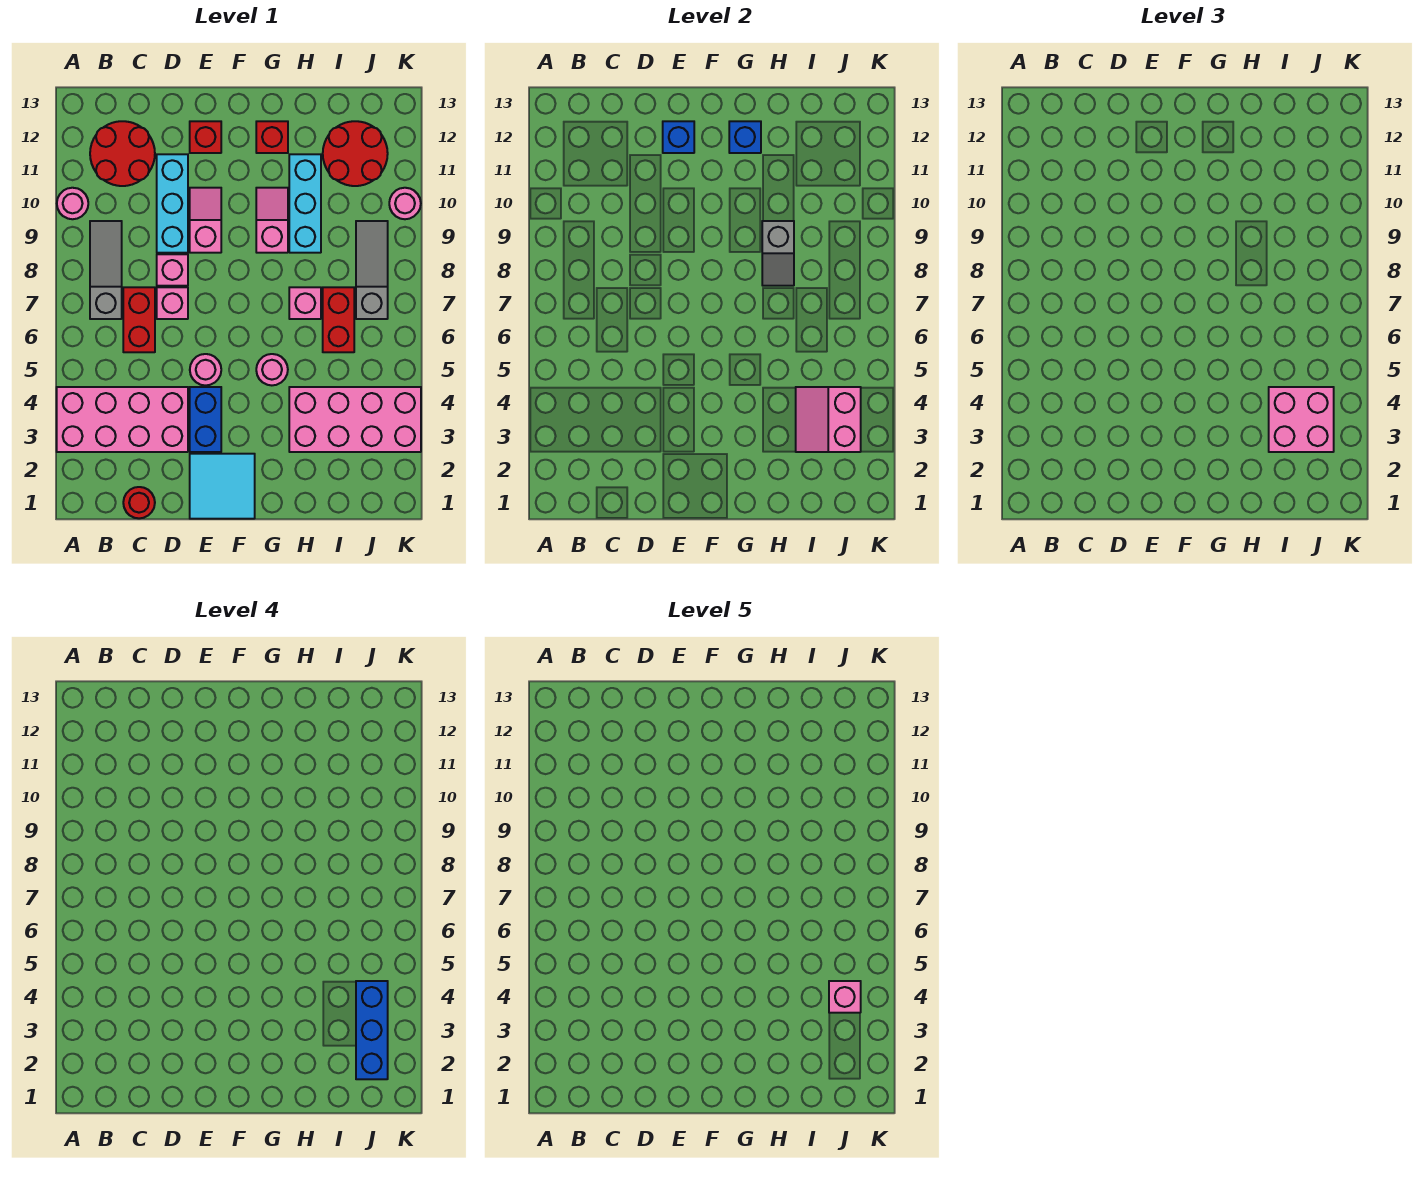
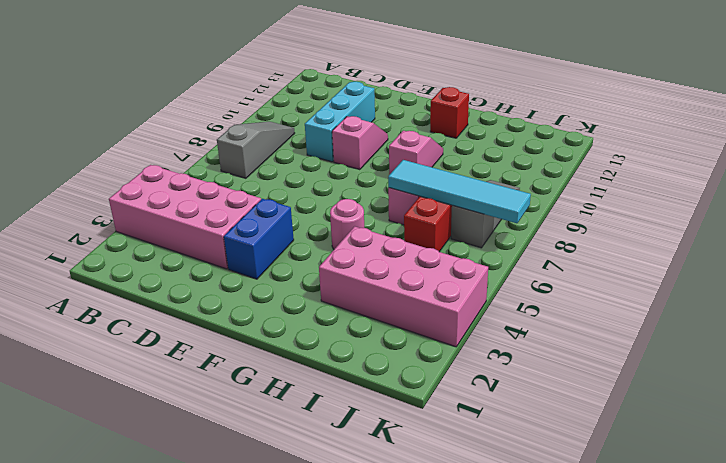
cyan tile H7:K7 level 2 -> none
none -> pink round brick A10 level 1
none -> red round brick B11:C12 level 1
none -> red round brick C1 level 1
none -> red brick C6:C7 level 1

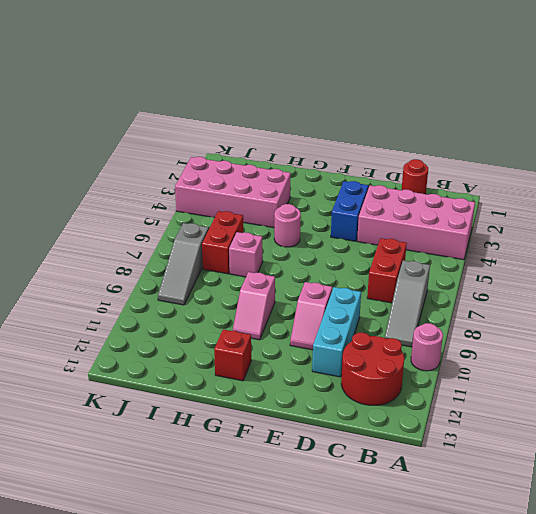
none -> pink brick D7 level 1
none -> pink brick D8 level 1
none -> cyan tile E1:F2 level 1
none -> pink round brick E5 level 1

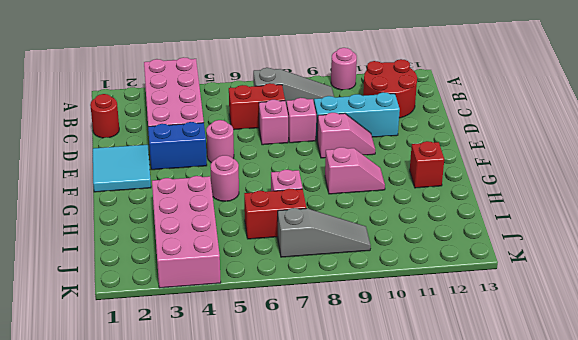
none -> red brick E12 level 1
none -> cyan brick H9:H11 level 1
none -> red round brick I11:J12 level 1
none -> pink round brick K10 level 1

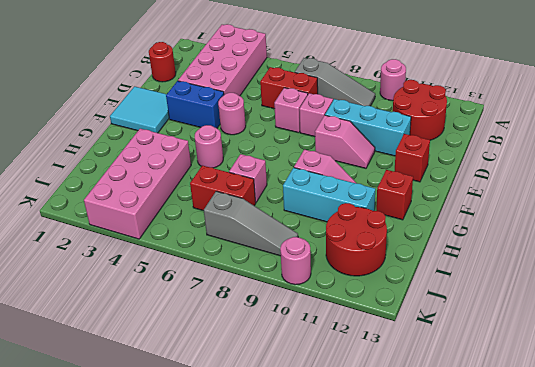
none -> blue brick E12 level 2
none -> blue brick G12 level 2
none -> grey slope H8:H9 level 2 top 9
none -> pink slope I3:J4 level 2 top J

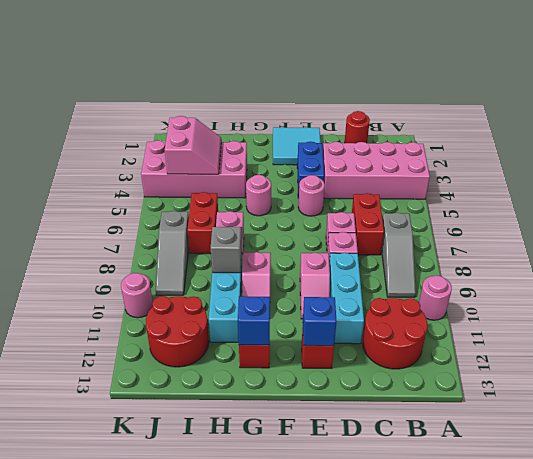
none -> pink brick I3:J4 level 3
none -> blue brick J2:J4 level 4
none -> pink brick J4 level 5

